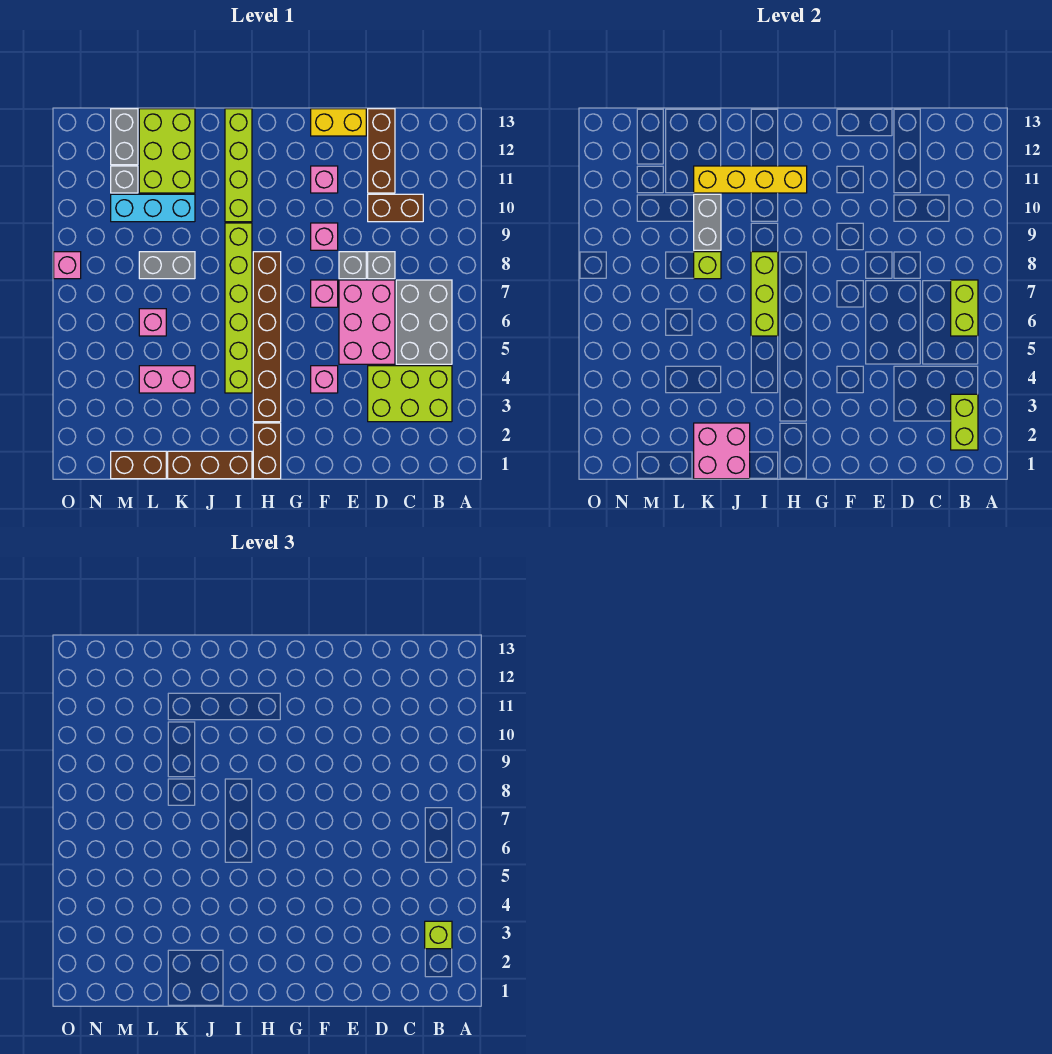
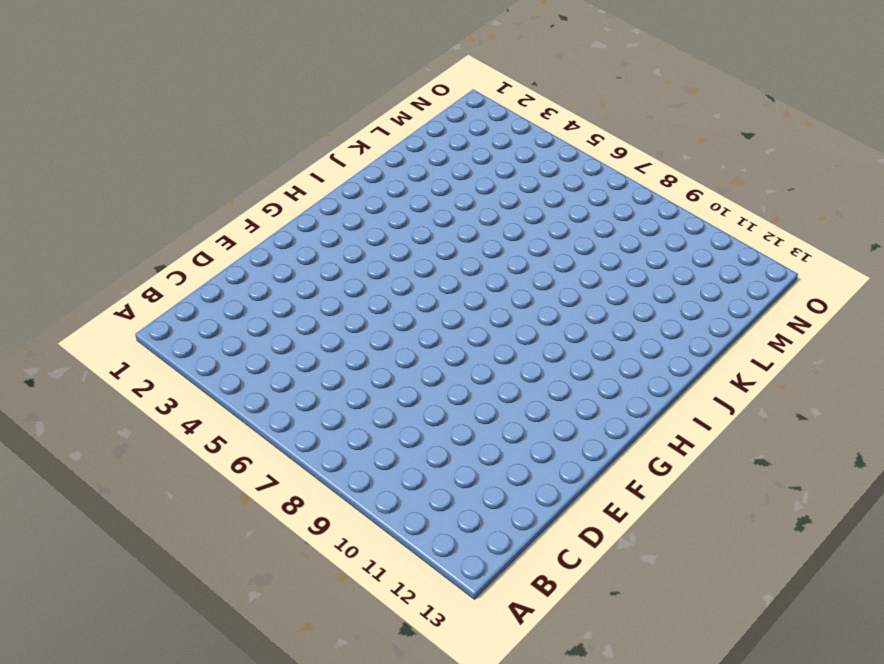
none -> lime brick B3:D4 level 1
none -> grey brick B5:C7 level 1
none -> brown brick C10:D10 level 1
none -> pink brick D5:E7 level 1

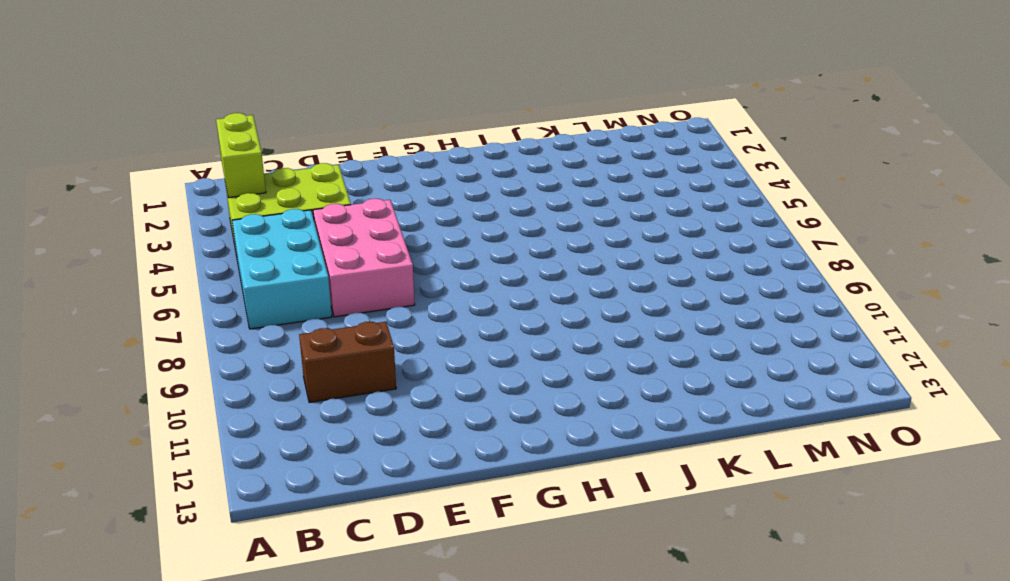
cyan brick B5:C7 level 1 -> grey brick B5:C7 level 1
none -> grey brick D8 level 1
none -> brown brick D11:D13 level 1
none -> grey brick E8 level 1
none -> yellow brick E13:F13 level 1

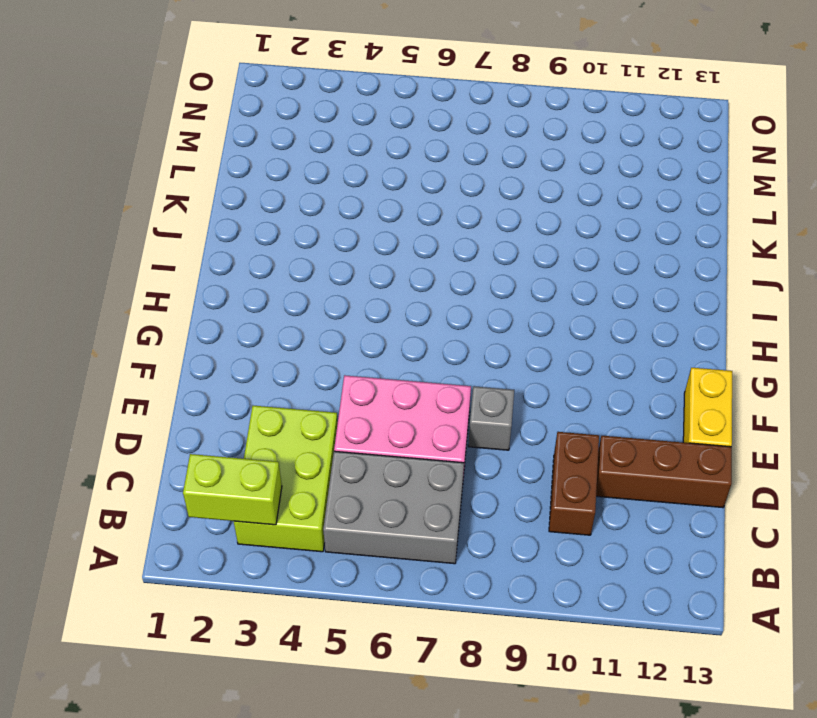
none -> grey brick D8 level 1
none -> pink brick F4 level 1
none -> pink brick F7 level 1
none -> pink brick F9 level 1

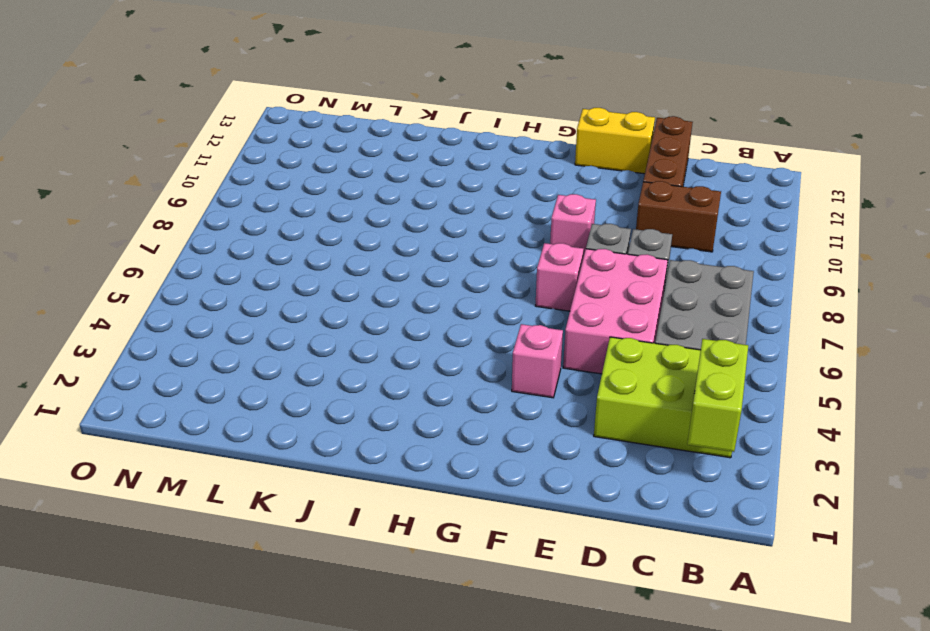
none -> pink brick F11 level 1
none -> brown brick H1:H2 level 1
none -> brown brick H3:H8 level 1
none -> brown brick I1:K1 level 1

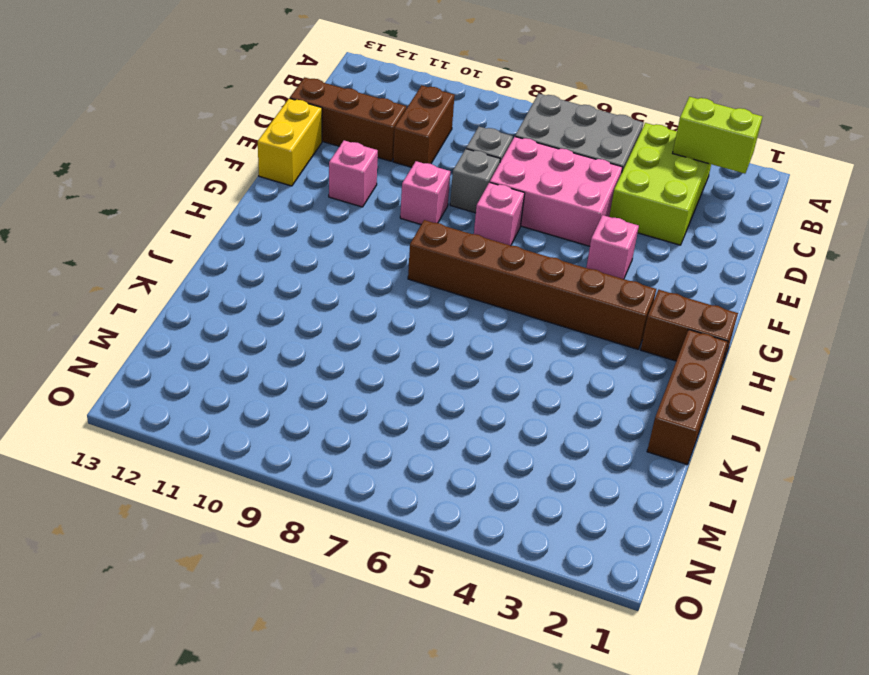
none -> lime brick I4:I9 level 1
none -> lime brick I10:I13 level 1
none -> pink brick K4:L4 level 1
none -> grey brick K8:L8 level 1

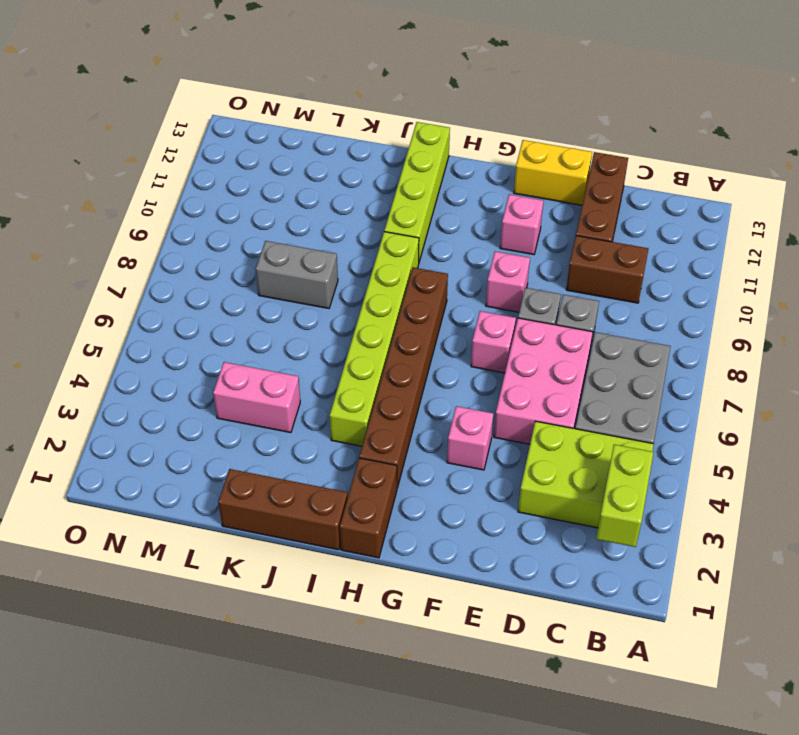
none -> cyan brick K10:M10 level 1
none -> lime brick K11:L13 level 1
none -> brown brick L1:M1 level 1
none -> pink brick L6 level 1

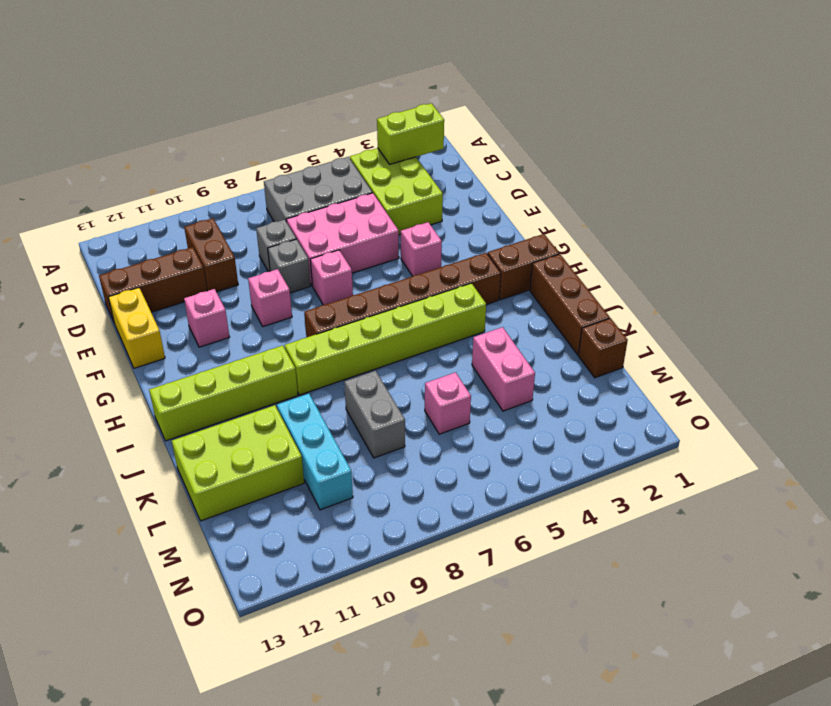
brown brick L1 level 1 -> brown brick L1:M1 level 1
none -> grey brick M11 level 1
none -> grey brick M12:M13 level 1
none -> pink brick O8 level 1
none -> lime brick B6:B7 level 2

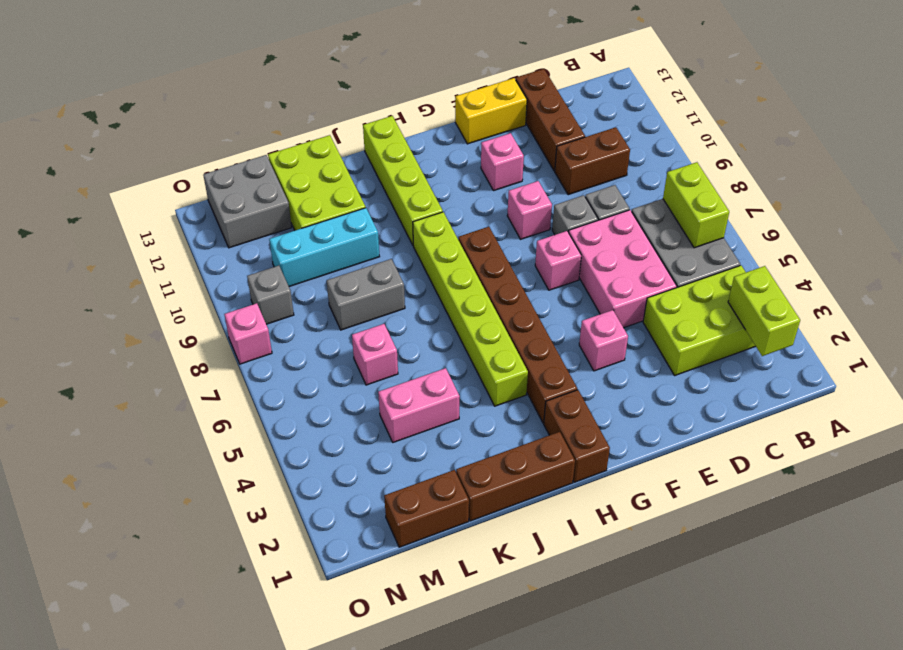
grey brick M12:N13 level 1 -> grey brick M12:M13 level 1
grey brick N9 level 1 -> grey brick M11 level 1
none -> yellow brick H11:K11 level 2
none -> lime brick I6:I8 level 2
none -> pink brick J1:K2 level 2
none -> lime brick K8 level 2

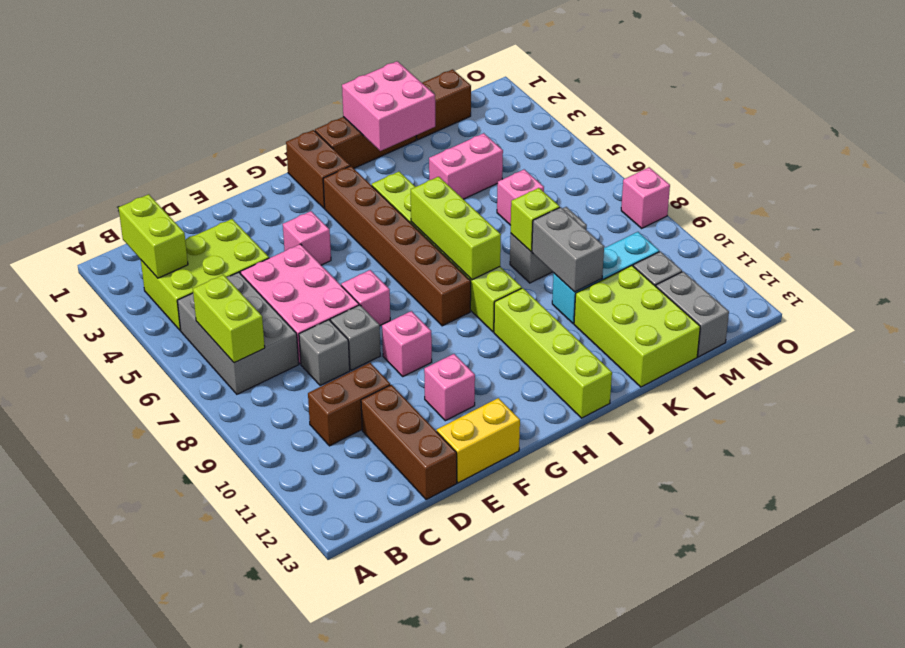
none -> yellow brick H11:K11 level 2
none -> lime brick B3 level 3

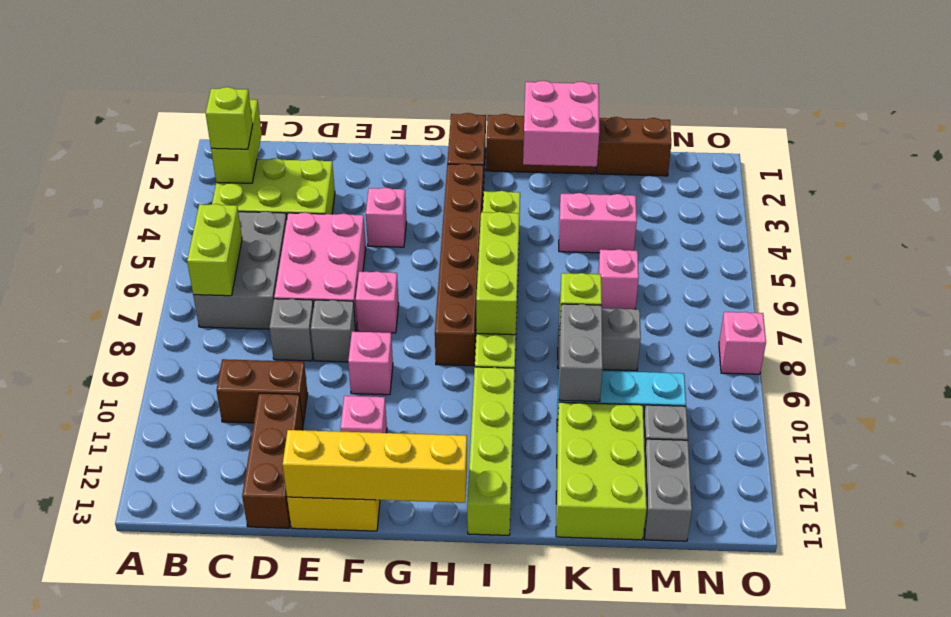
yellow brick E13:H13 level 2 -> yellow brick H11:K11 level 2

